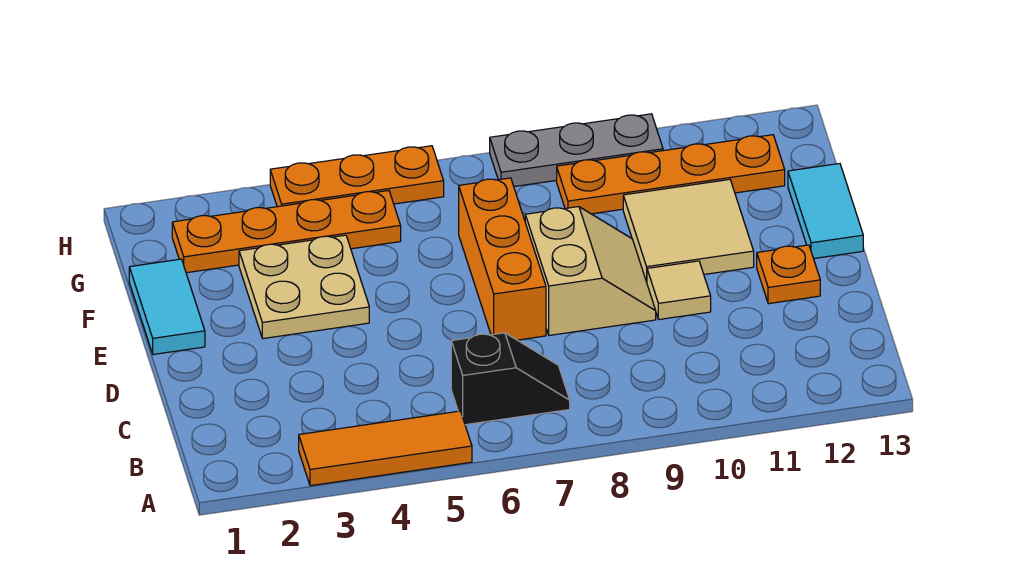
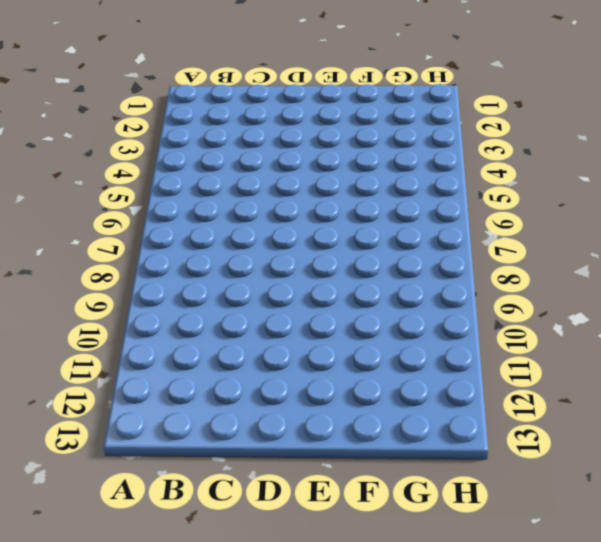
none -> orange tile A3:A5 level 1
none -> black slope B6:B7 level 1 top 6
none -> orange brick D7:F7 level 1

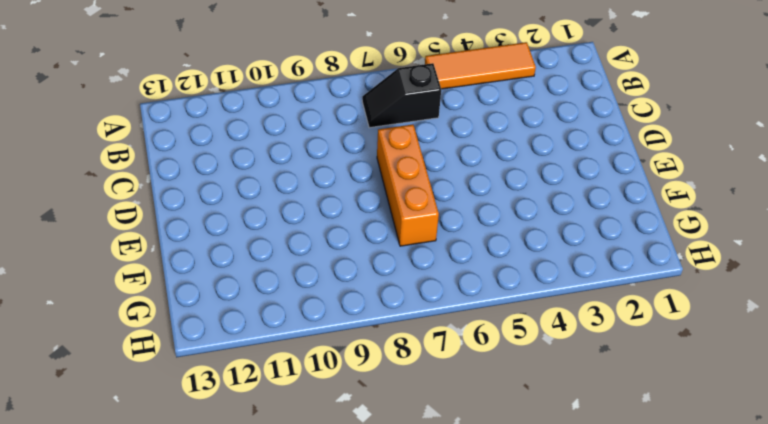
none -> tan slope D8:E9 level 1 top 8
none -> tan tile D10 level 1
none -> orange plate D12 level 1

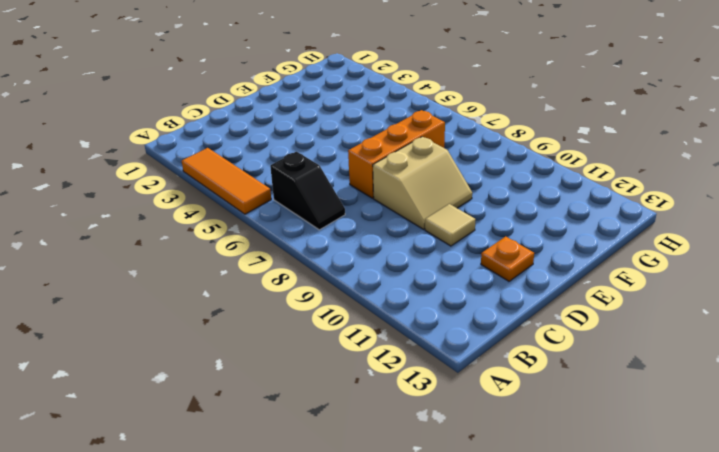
none -> cyan tile E1:F1 level 1
none -> tan plate E3:F4 level 1
none -> tan tile E10:F11 level 1

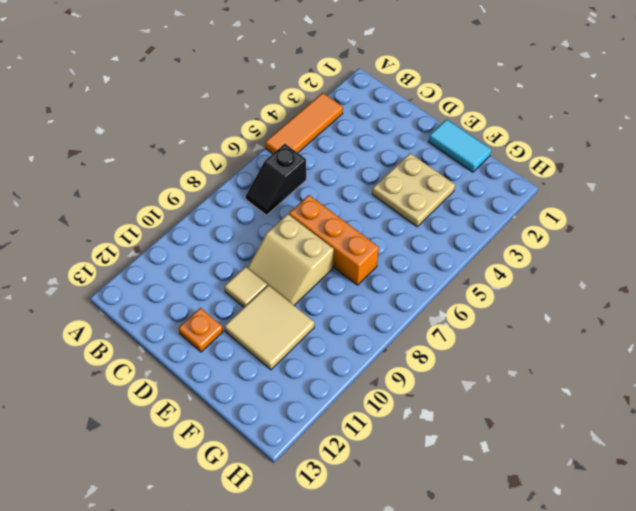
none -> cyan tile E13:F13 level 1
none -> orange plate G2:G5 level 1
none -> orange plate G9:G12 level 1

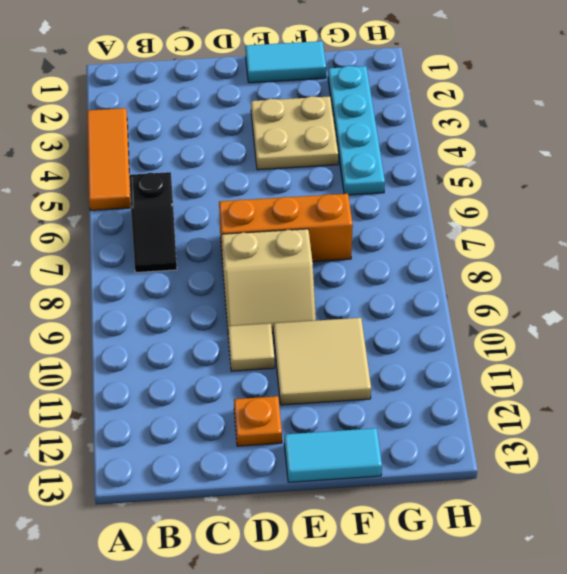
cyan plate G2:G5 level 1 -> orange plate G2:G5 level 1
none -> orange plate G9:G12 level 1
none -> orange plate H4:H6 level 1
none -> grey plate H8:H10 level 1

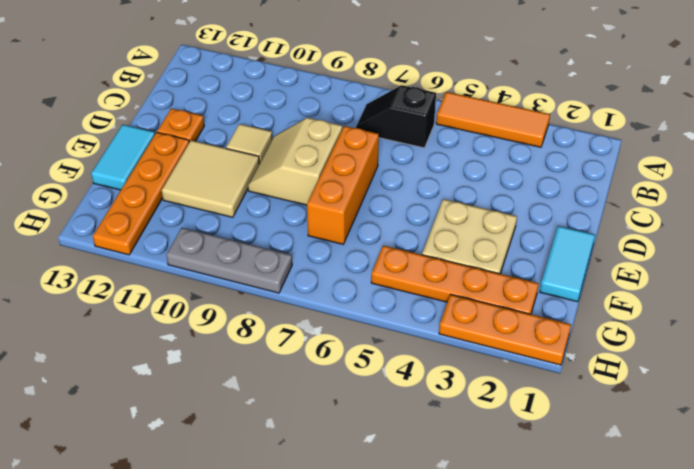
orange plate E12:H12 level 1 -> orange plate G9:G12 level 1
orange plate H1:H3 level 1 -> orange plate H4:H6 level 1

